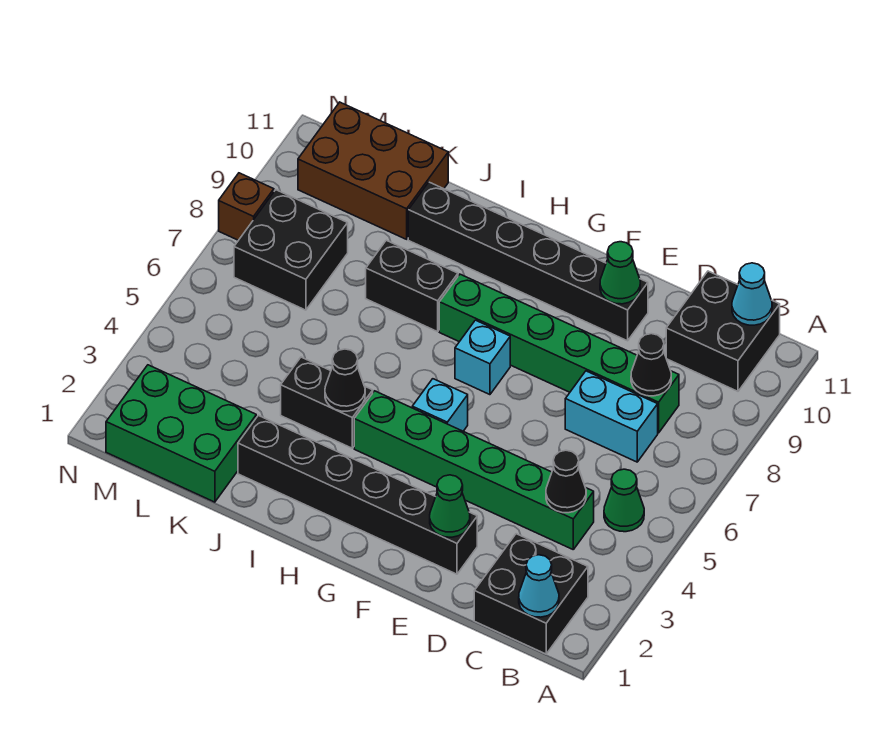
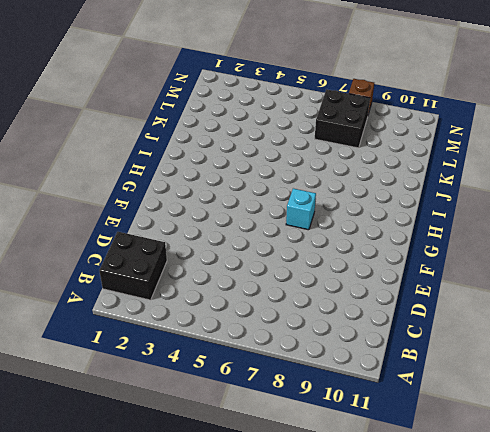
none -> green cone B5 level 1
none -> black brick B10:C11 level 1
none -> green brick C4:H4 level 1

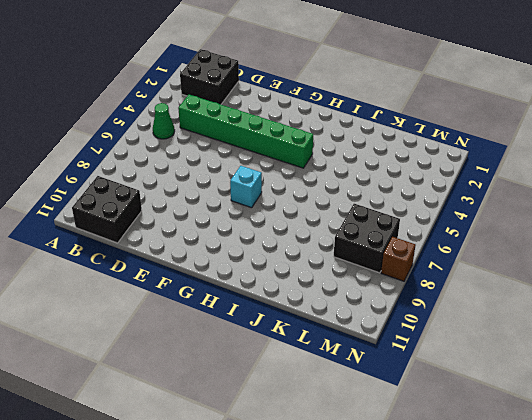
none -> cyan brick C7:D7 level 1
none -> green brick C8:H8 level 1
none -> black brick E2:J2 level 1

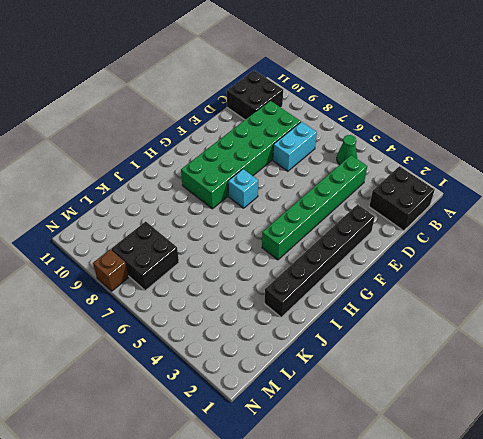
green brick C8:H9 level 1 -> green brick C8:H8 level 1
none -> black brick E10:J10 level 1
none -> cyan brick G5 level 1
none -> black brick I4:J4 level 1

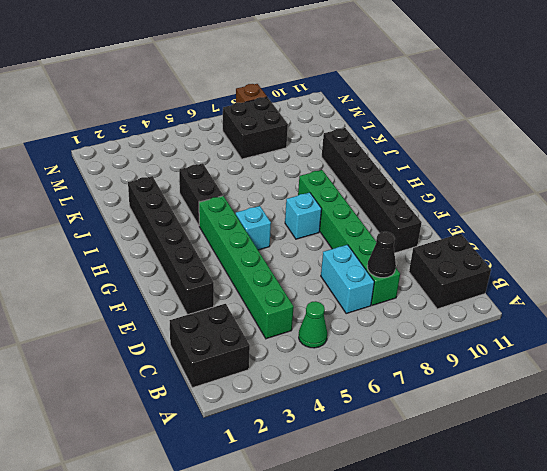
none -> black brick I8:J8 level 1
none -> green brick K1:M2 level 1
none -> brown brick K10:M11 level 1

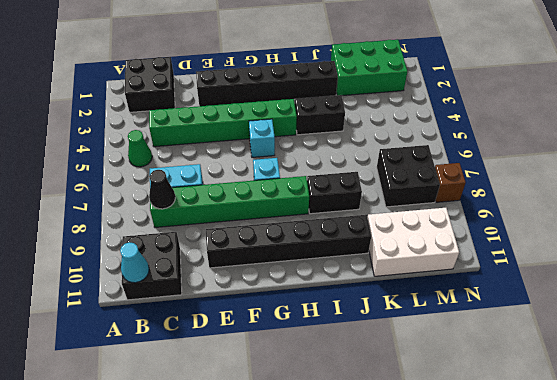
white brick K10:M11 level 1 -> brown brick K10:M11 level 1
none -> cyan cone B1 level 2
none -> black cone C4 level 2
none -> green cone E2 level 2

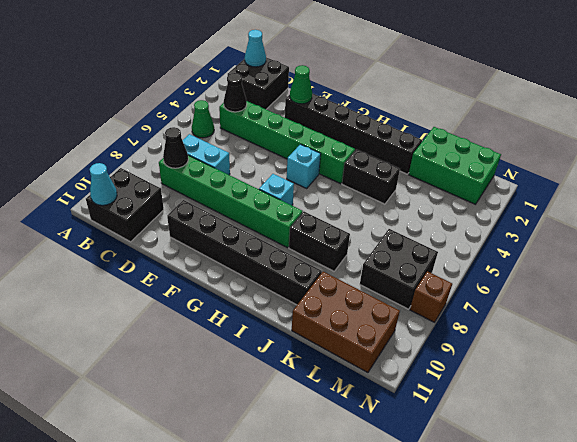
none -> green cone E10 level 2
none -> black cone I4 level 2

